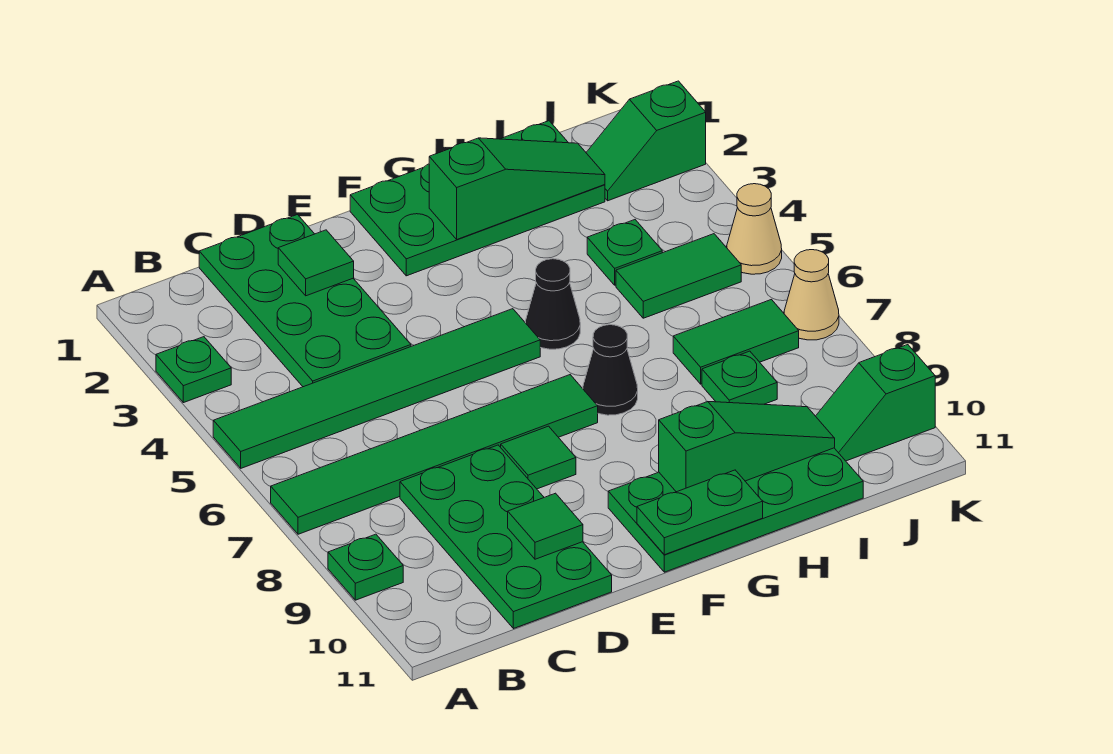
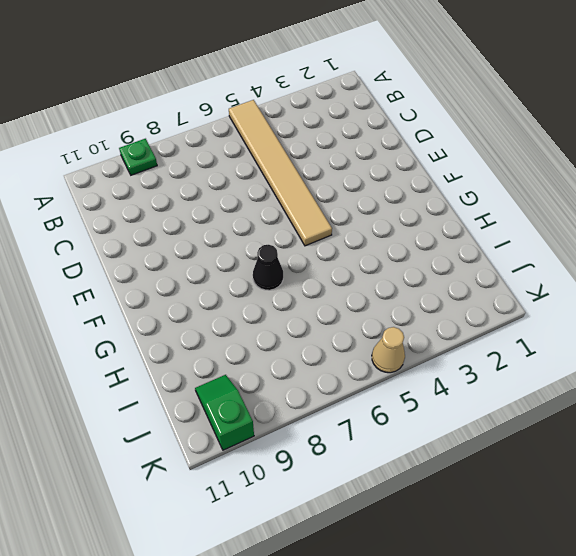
tan tile A5:F5 level 1 -> green tile A5:F5 level 1
none -> green plate A3 level 1
none -> green tile A7:F7 level 1
none -> green plate C1:D4 level 1

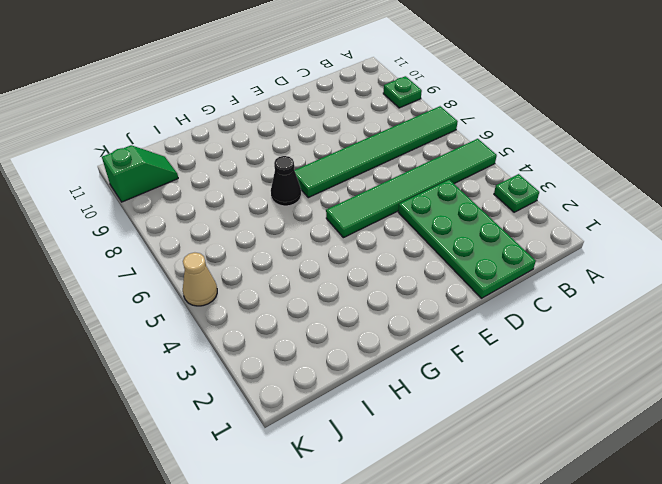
none -> green plate C8:D11 level 1
none -> green tile E8 level 1
none -> green plate F1:I2 level 1

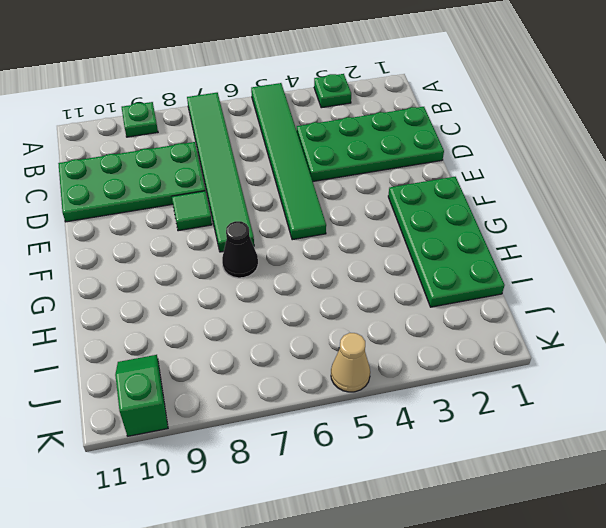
none -> green plate F10:I11 level 1
none -> black cone G5 level 1
none -> green plate I4 level 1

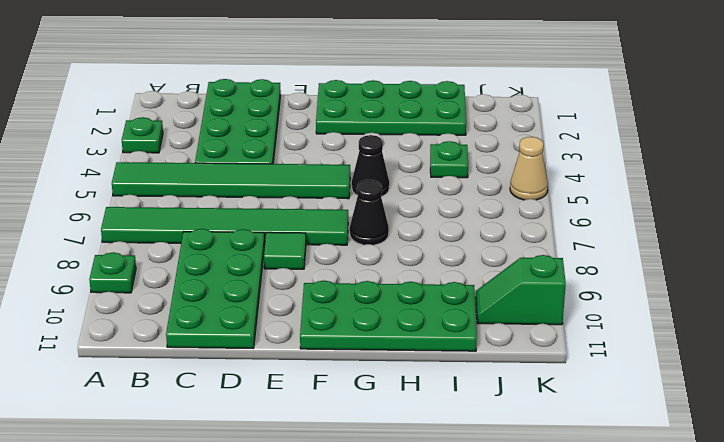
none -> green tile I5:J5 level 1
none -> green tile I7:J7 level 1
none -> green plate I8 level 1

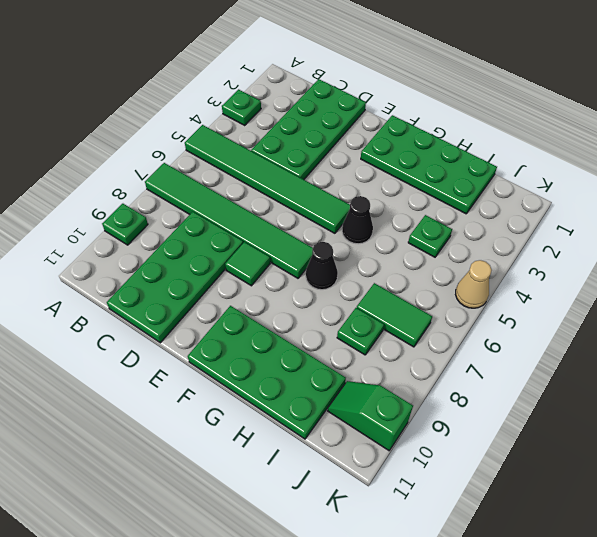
none -> green tile I5:J5 level 1
none -> green slope J2:K2 level 1 top K
none -> tan cone K7 level 1

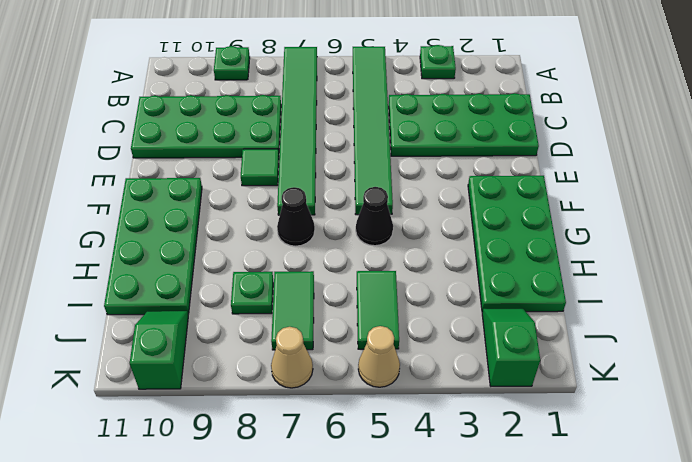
none -> green plate I4 level 1
none -> green tile D2 level 2
none -> green tile D10 level 2

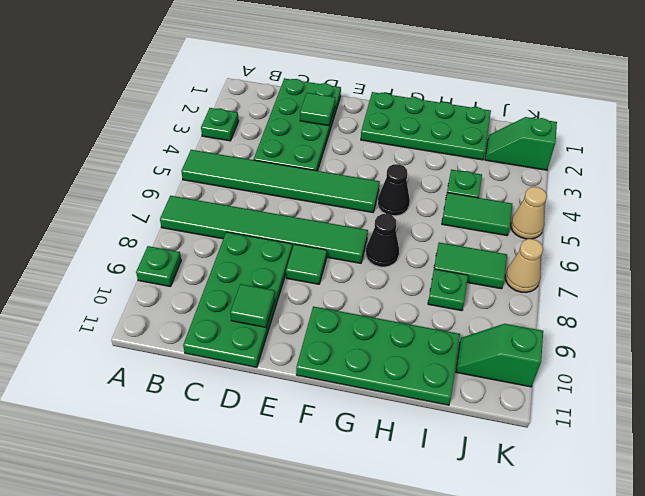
none -> green plate F11:G11 level 2
none -> green slope G2:I2 level 2 top G
none -> green slope G10:I10 level 2 top G

